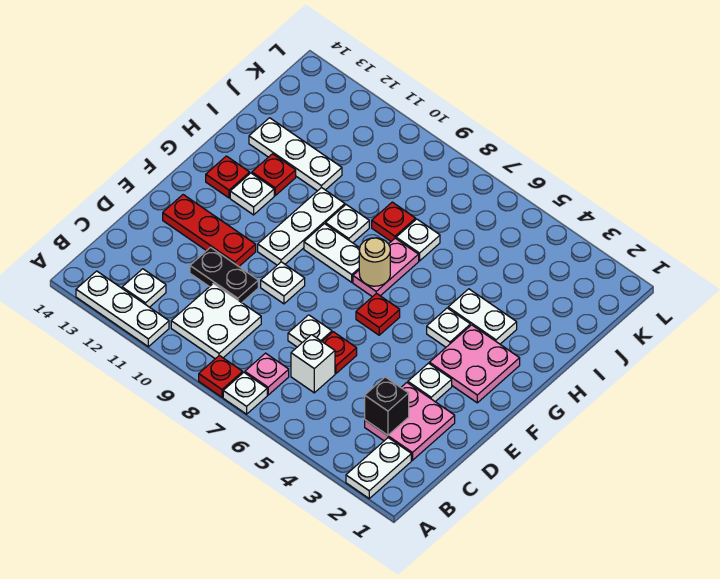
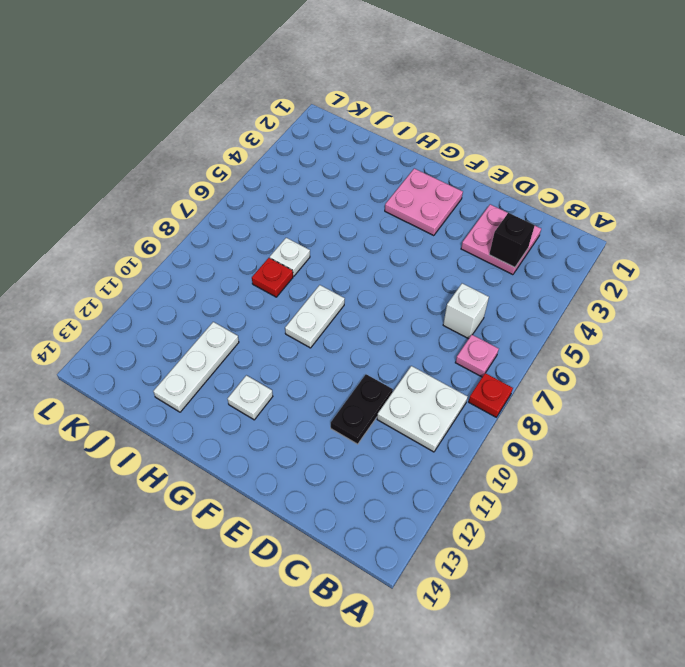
none -> white plate A2:B2 level 1
none -> white plate A7 level 1
none -> white plate A11:A13 level 1
none -> white plate B12 level 1

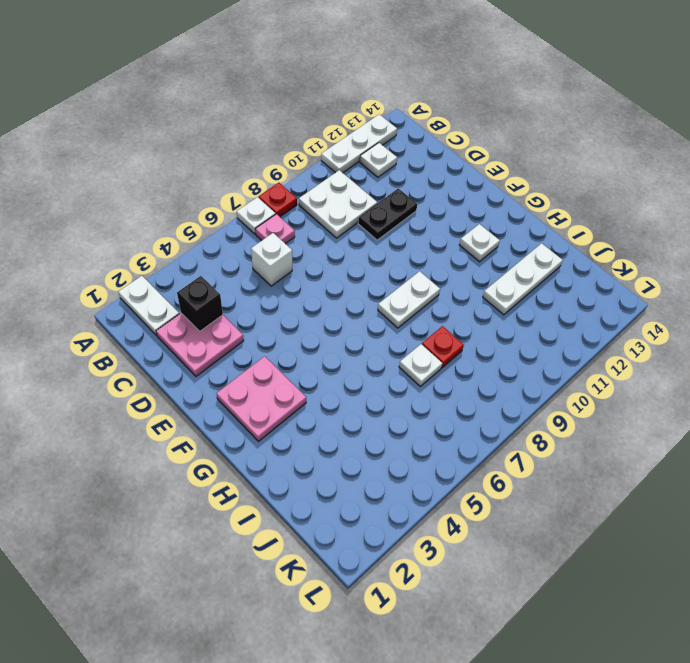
none -> red plate D6 level 1
none -> white plate D7 level 1
none -> white plate E3 level 1
none -> white plate E9 level 1

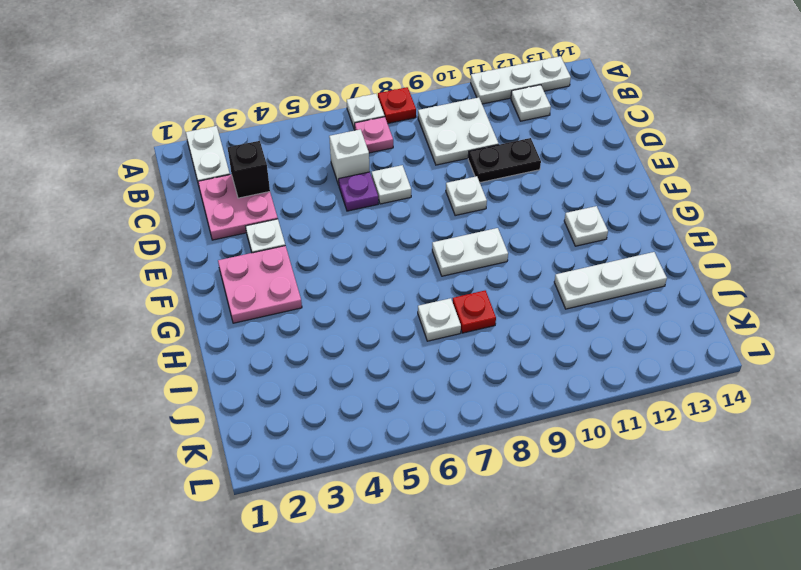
purple plate D6 level 1 -> red plate D6 level 1
none -> red plate E11:E13 level 1
none -> red plate F6 level 1
none -> white plate F10:H10 level 1
none -> white plate G4 level 1

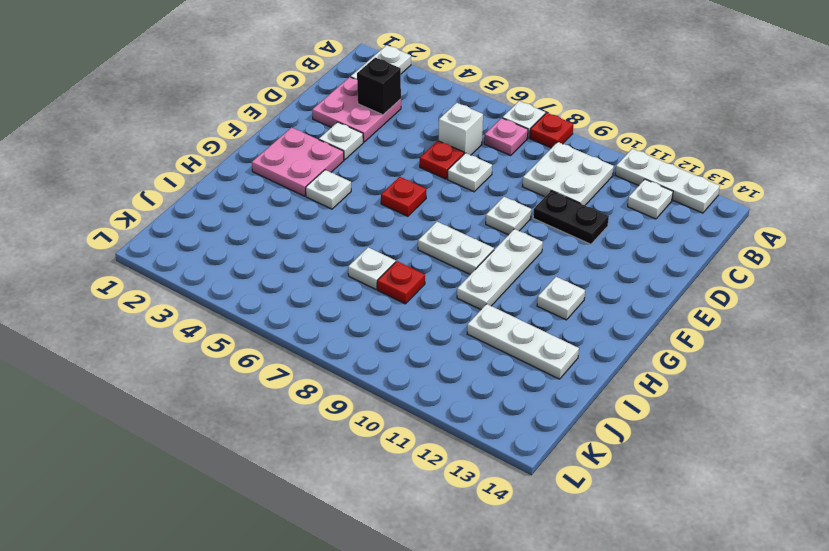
none -> red plate E11:E13 level 1
none -> pink plate G7:H7 level 1
none -> red plate G13 level 1
none -> white plate H3:H4 level 1

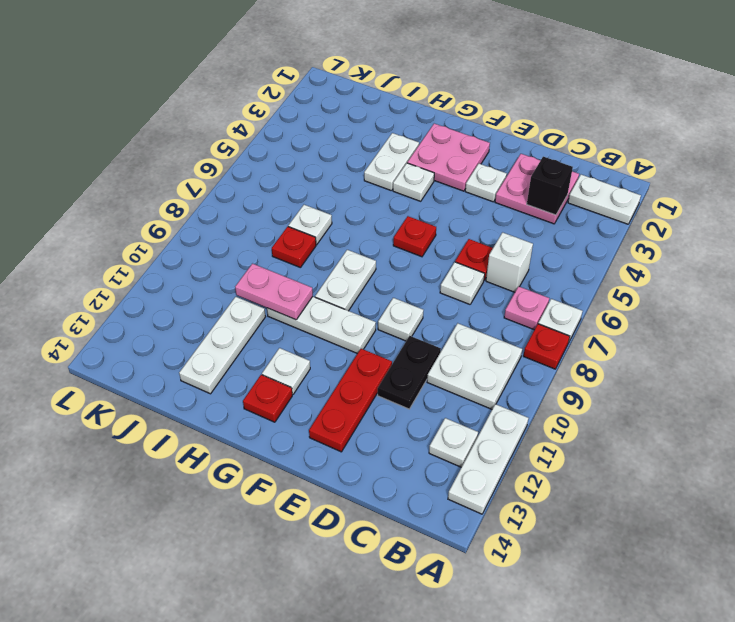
pink plate H10:I10 level 2 -> pink plate G7:H7 level 1
none -> white plate H9 level 1
none -> red plate H12 level 1
none -> tan round brick G7 level 2

